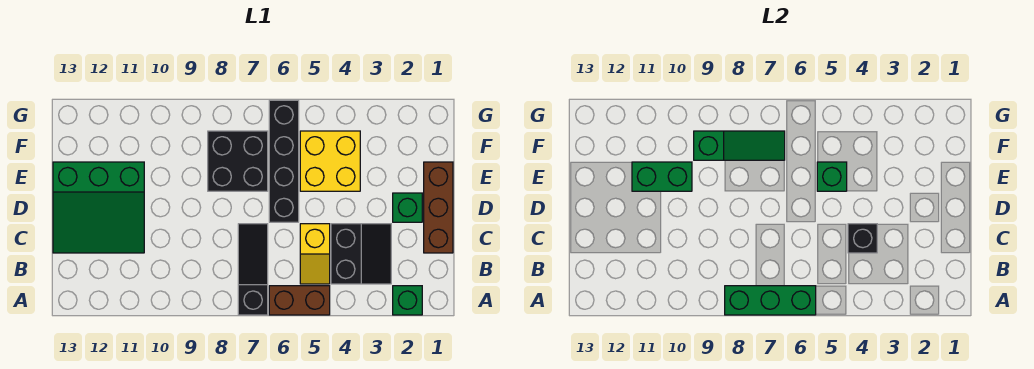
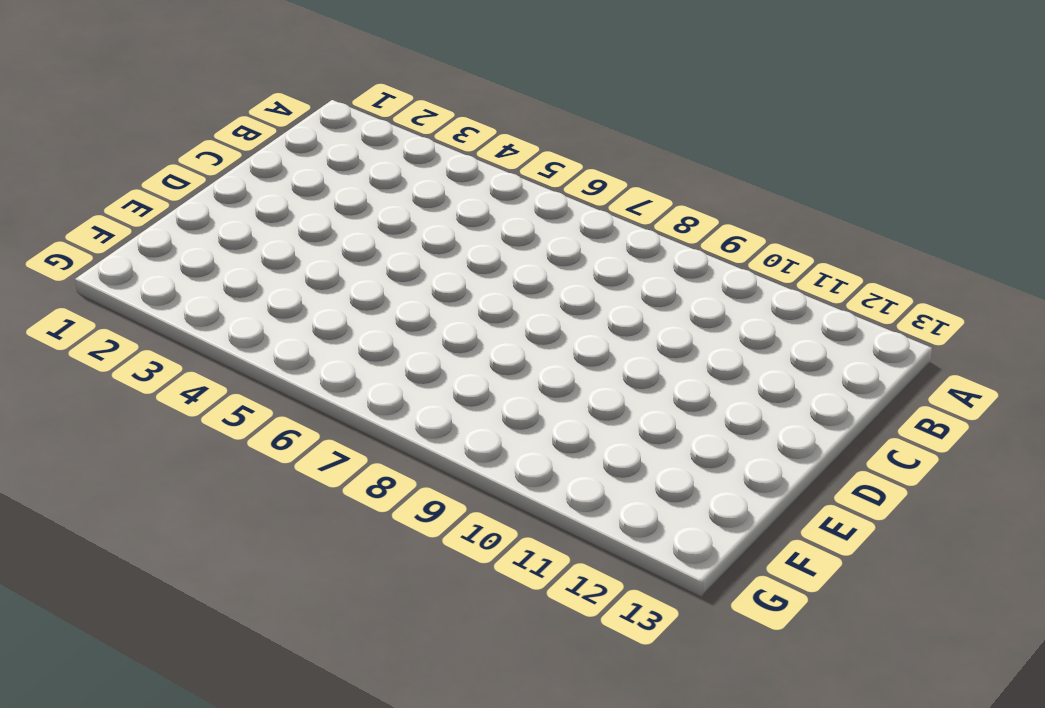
none -> green brick A2 level 1
none -> brown brick A5:A6 level 1
none -> black slope A7:C7 level 1 top A

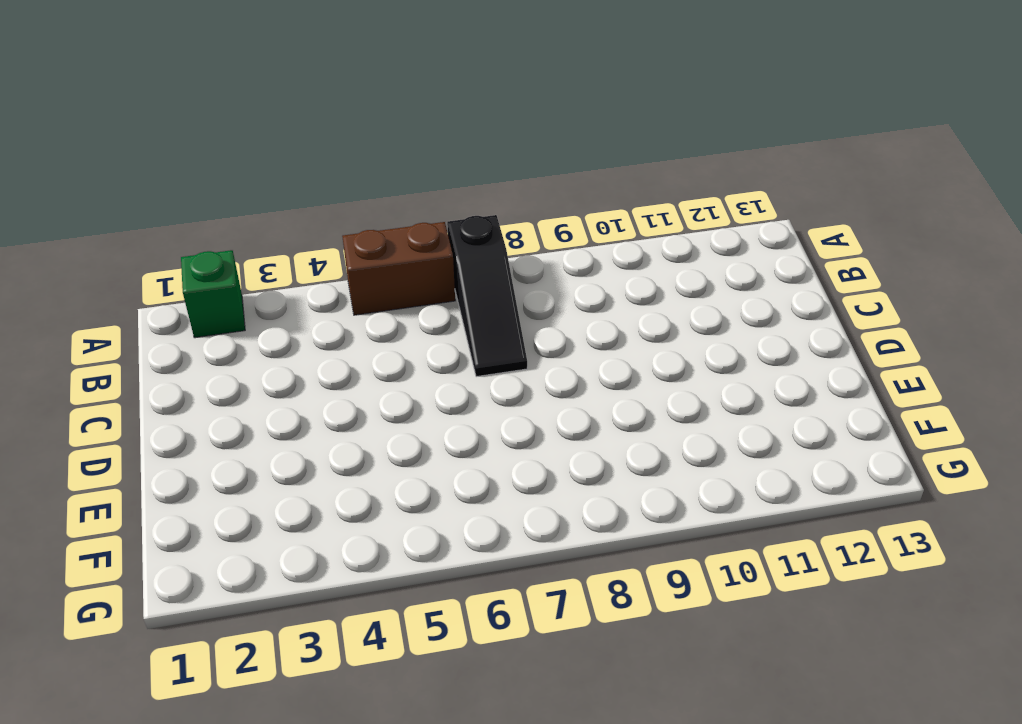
none -> black slope B3:C4 level 1 top 4
none -> yellow slope B5:C5 level 1 top C
none -> brown brick C1:E1 level 1

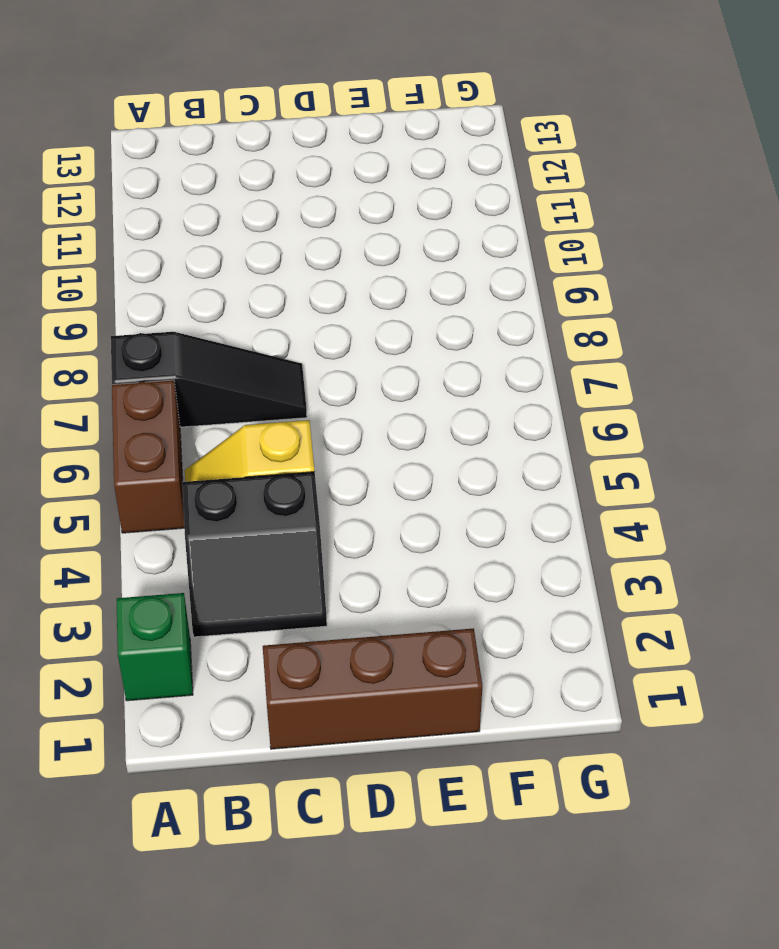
none -> green slope C11:E13 level 1 top E
none -> green brick D2 level 1
none -> black brick D6:G6 level 1

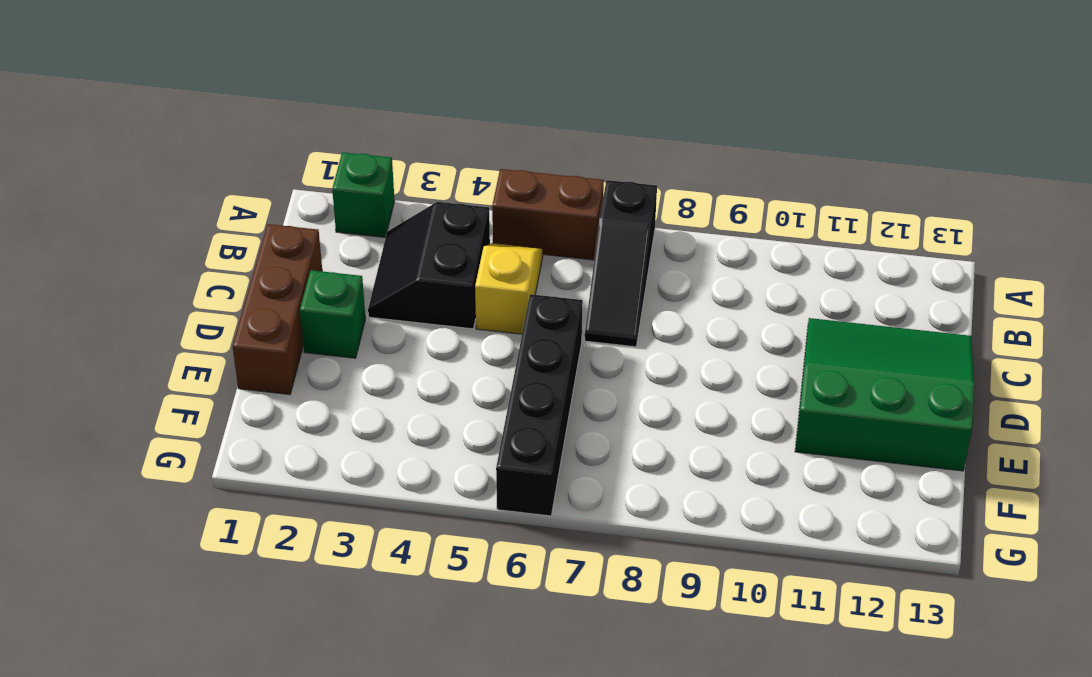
none -> yellow brick E4:F5 level 1
none -> black brick E7:F8 level 1
none -> green brick A6:A8 level 2

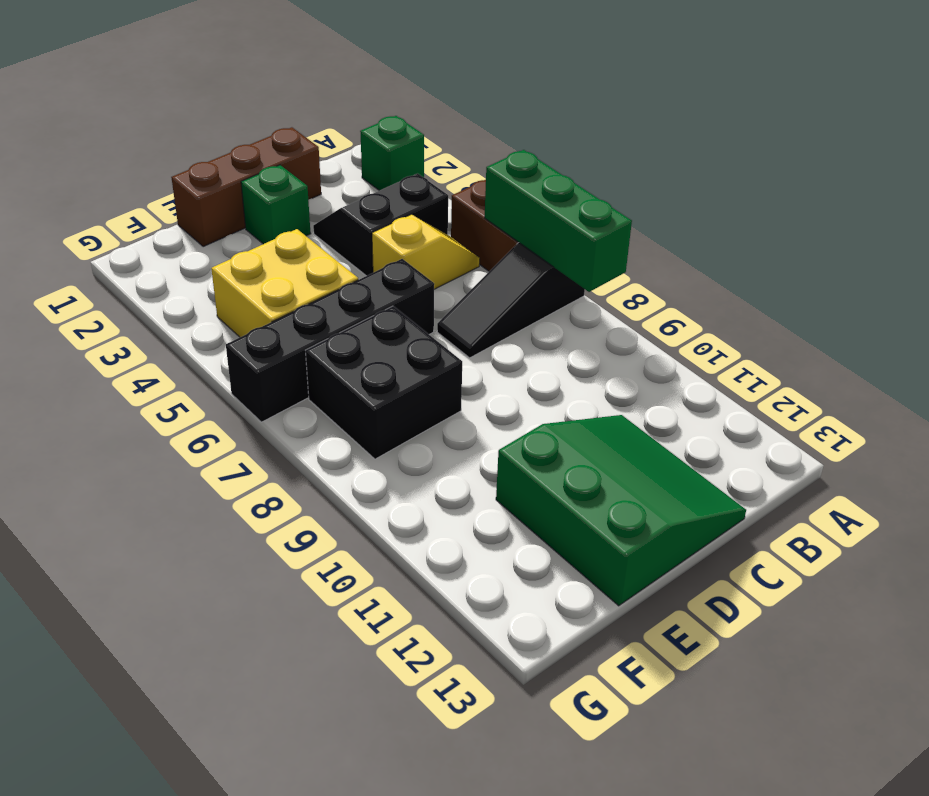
none -> black brick C4 level 2
none -> green brick E5 level 2
none -> green brick E10:E11 level 2

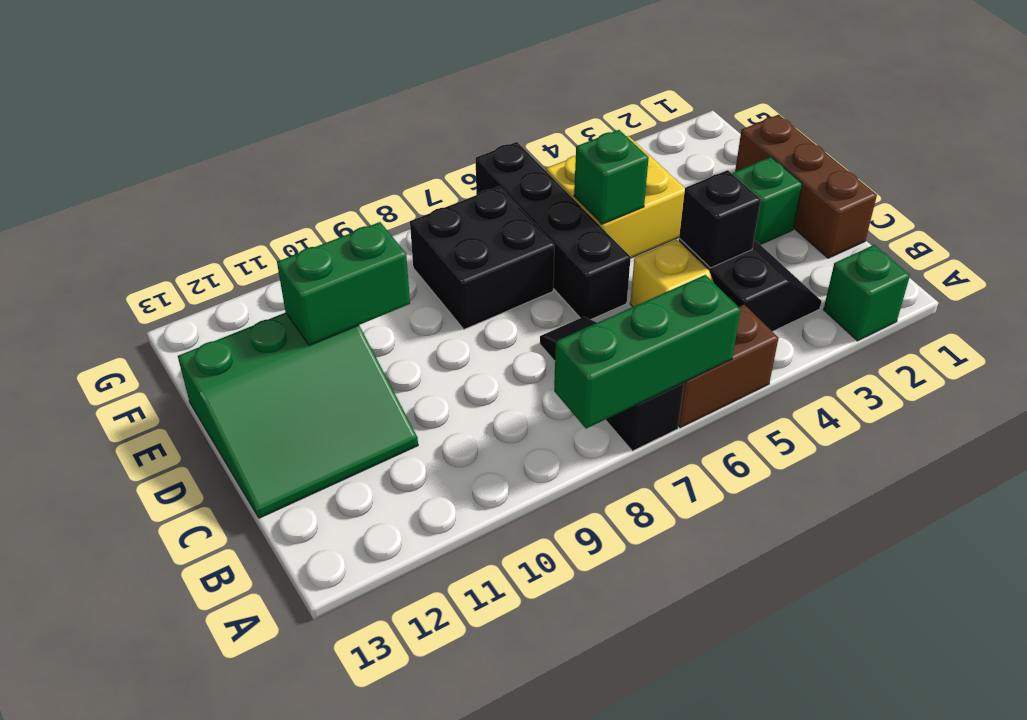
none -> green slope F7:F9 level 2 top 9

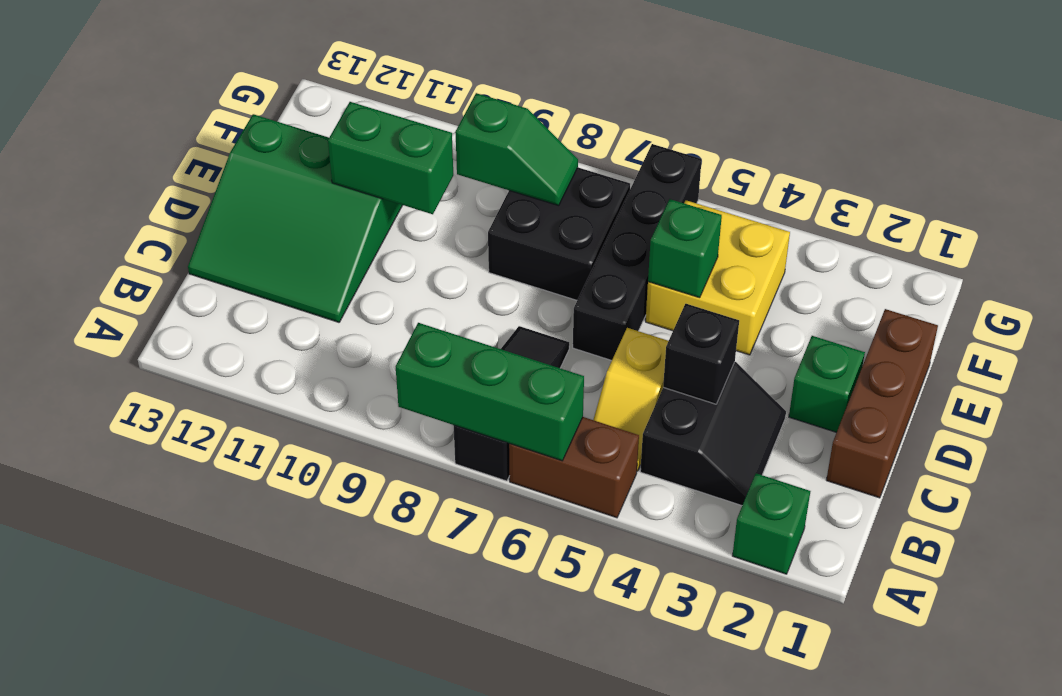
green slope F8:F9 level 2 top 9 -> green slope F7:F9 level 2 top 9

